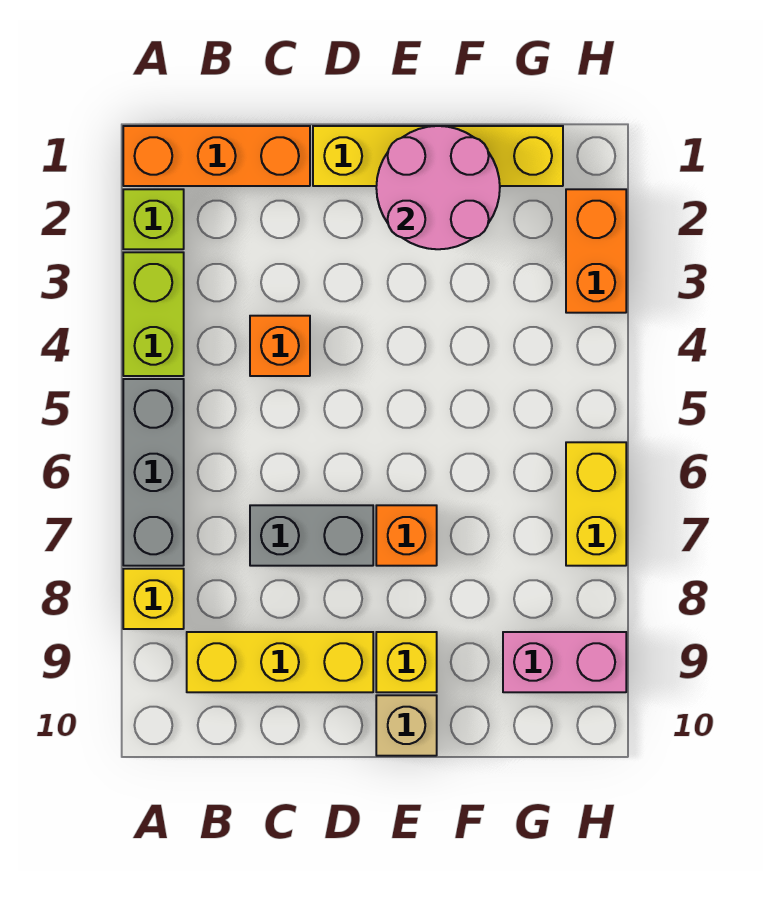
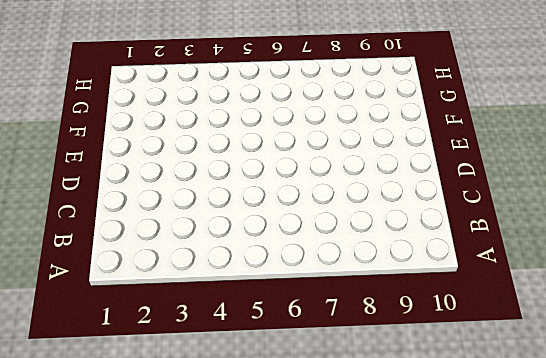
none -> orange brick A1:C1 level 1
none -> lime brick A2 level 1
none -> lime brick A3:A4 level 1

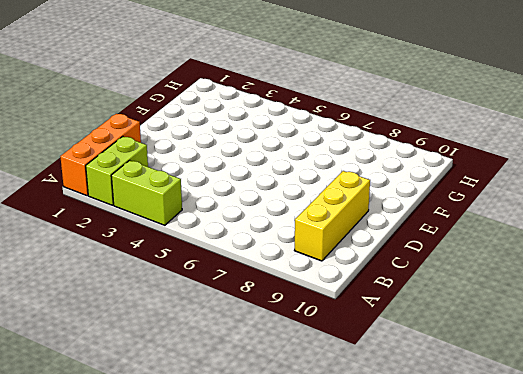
lime brick A2:B2 level 1 -> lime brick A2 level 1
none -> grey brick A5:A7 level 1
none -> yellow brick A8 level 1
none -> orange brick C4 level 1

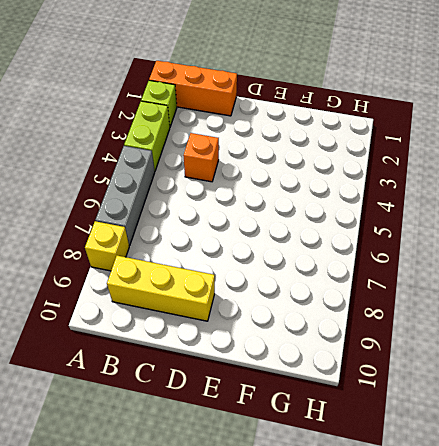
none -> grey brick C7:D7 level 1
none -> yellow brick D1:G1 level 1
none -> orange brick E7 level 1

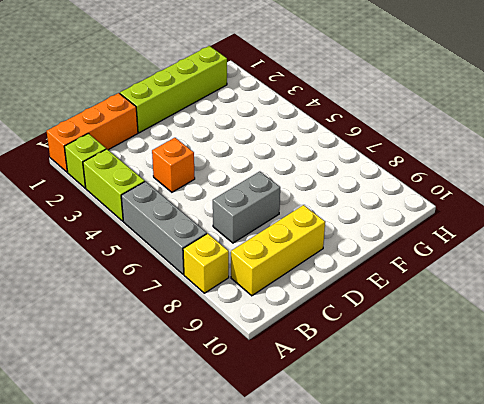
lime brick D1:G1 level 1 -> yellow brick D1:G1 level 1
none -> orange brick E7 level 1
none -> yellow brick E9 level 1
none -> tan brick E10 level 1

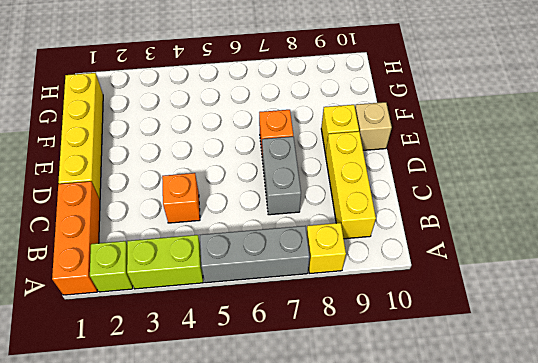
none -> pink brick G9:H9 level 1
none -> orange brick H2:H3 level 1
none -> yellow brick H6:H7 level 1

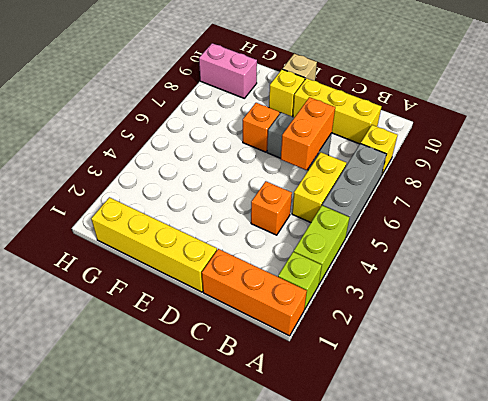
yellow brick B5:B6 level 1 -> yellow brick H6:H7 level 1
orange brick C6:C7 level 2 -> orange brick H2:H3 level 1
none -> pink round brick E1:F2 level 2

